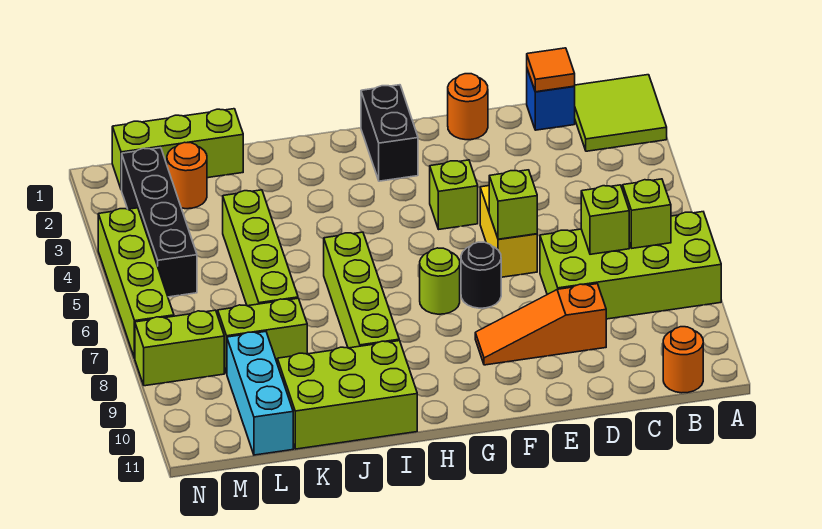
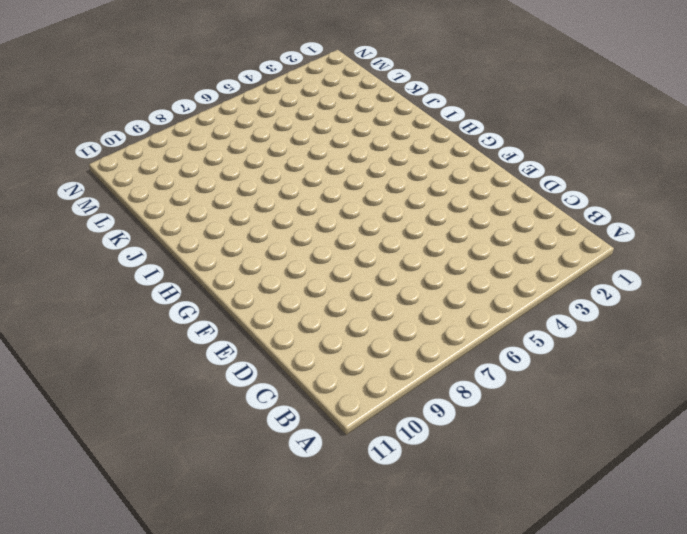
none -> lime tile A1:B2 level 1
none -> lime brick A7:D8 level 1
none -> orange round brick B11 level 1

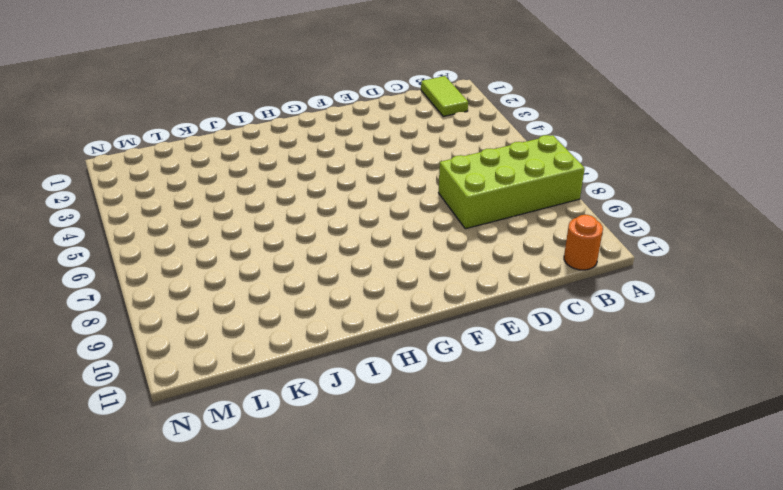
lime tile B1:B2 level 1 -> lime tile A1:B2 level 1
none -> blue brick C1 level 1
none -> orange slope D9:F9 level 1 top D
none -> orange round brick E1 level 1

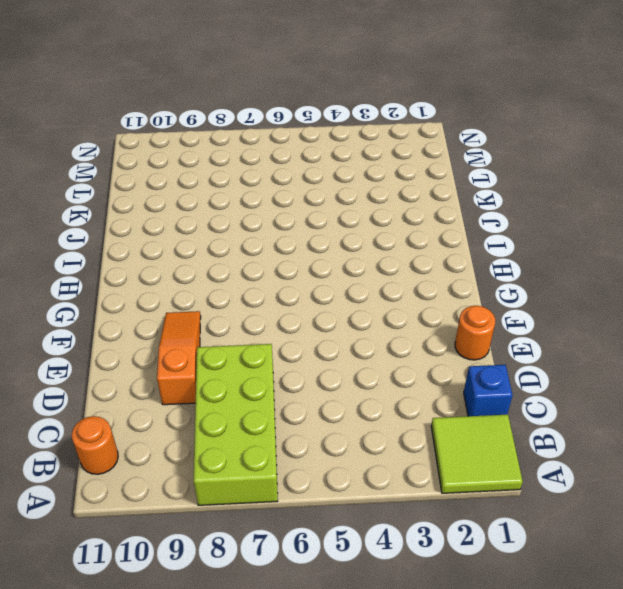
none -> yellow brick E5:E6 level 1
none -> lime brick F4 level 1
none -> black round brick F7 level 1

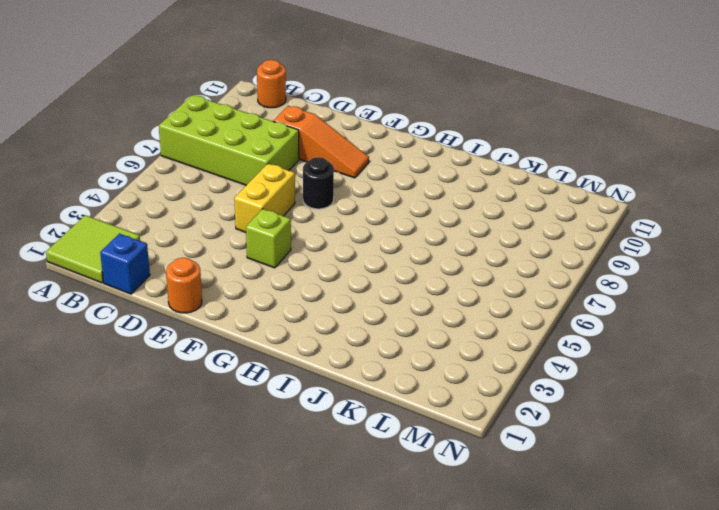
none -> black brick G1:G2 level 1
none -> lime round brick G7 level 1
none -> lime brick I6:I9 level 1

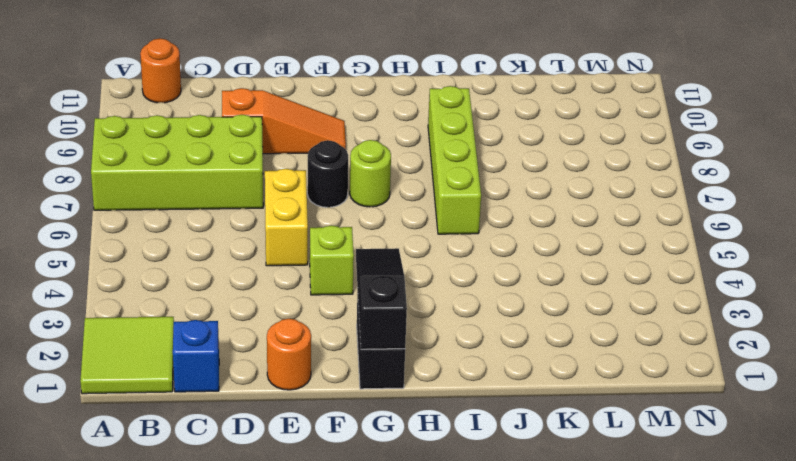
black slope G1:G3 level 2 top 1 -> none
none -> lime brick I10:K11 level 1
none -> lime brick K1:M1 level 1
none -> lime brick K4:K7 level 1

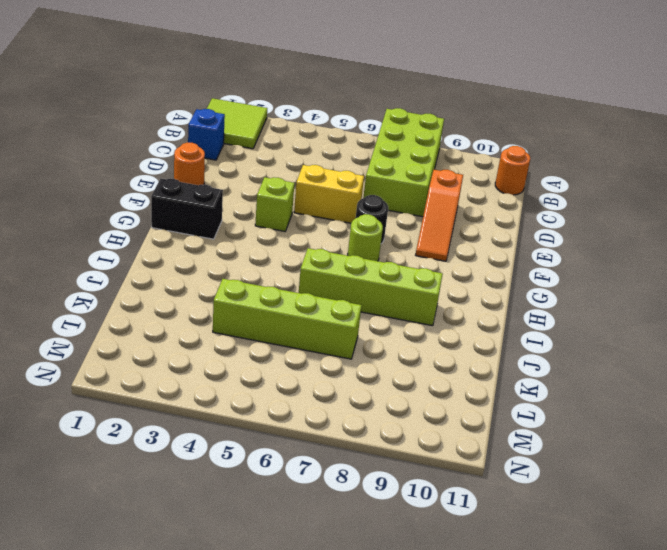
none -> lime brick I10:K11 level 1
none -> lime brick K1:M1 level 1
none -> lime brick K8:L8 level 1

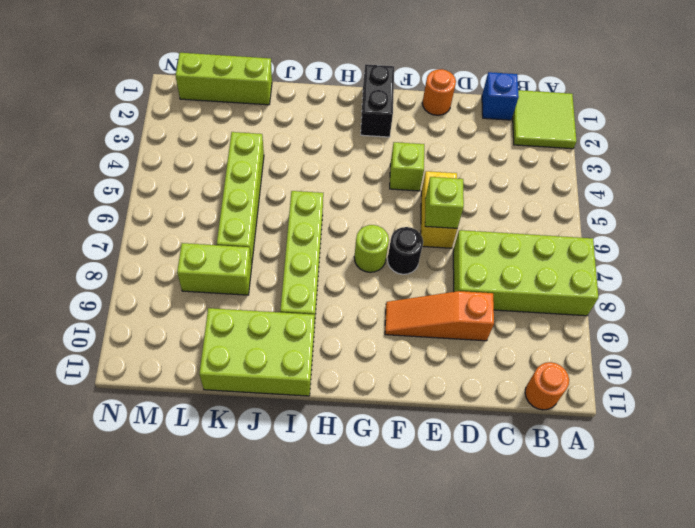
none -> orange round brick L2 level 1
none -> cyan brick L9:L11 level 1
none -> black brick M2:M5 level 1

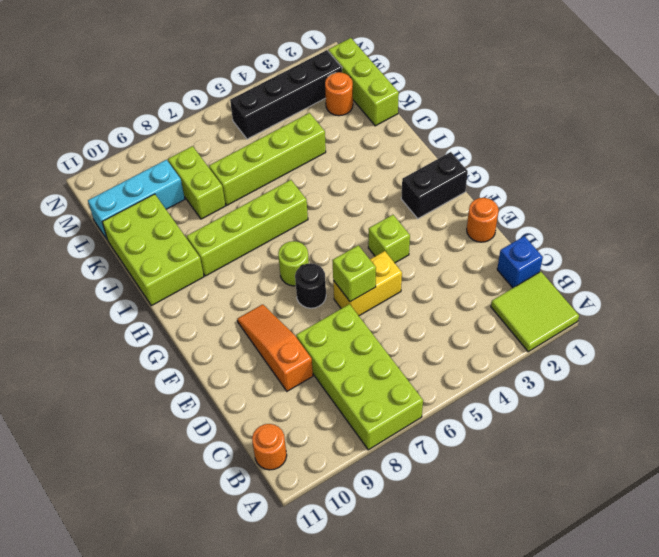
none -> lime brick M8:N8 level 1
none -> lime brick N4:N7 level 1
none -> lime brick B7 level 2

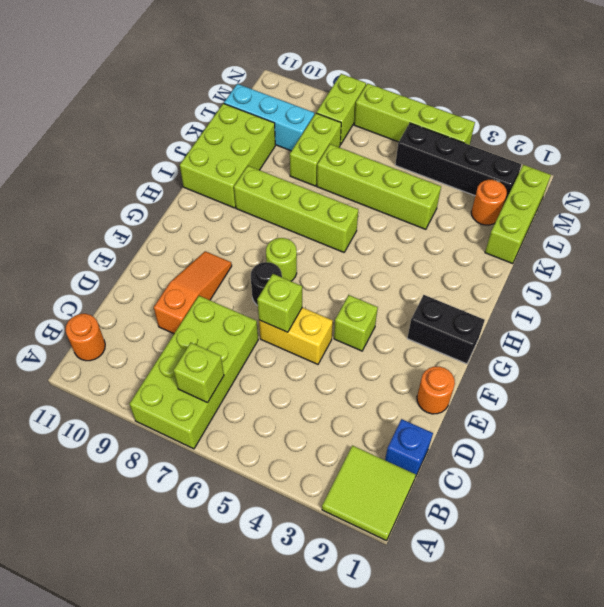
none -> orange tile C1 level 2
none -> lime brick C7 level 2

